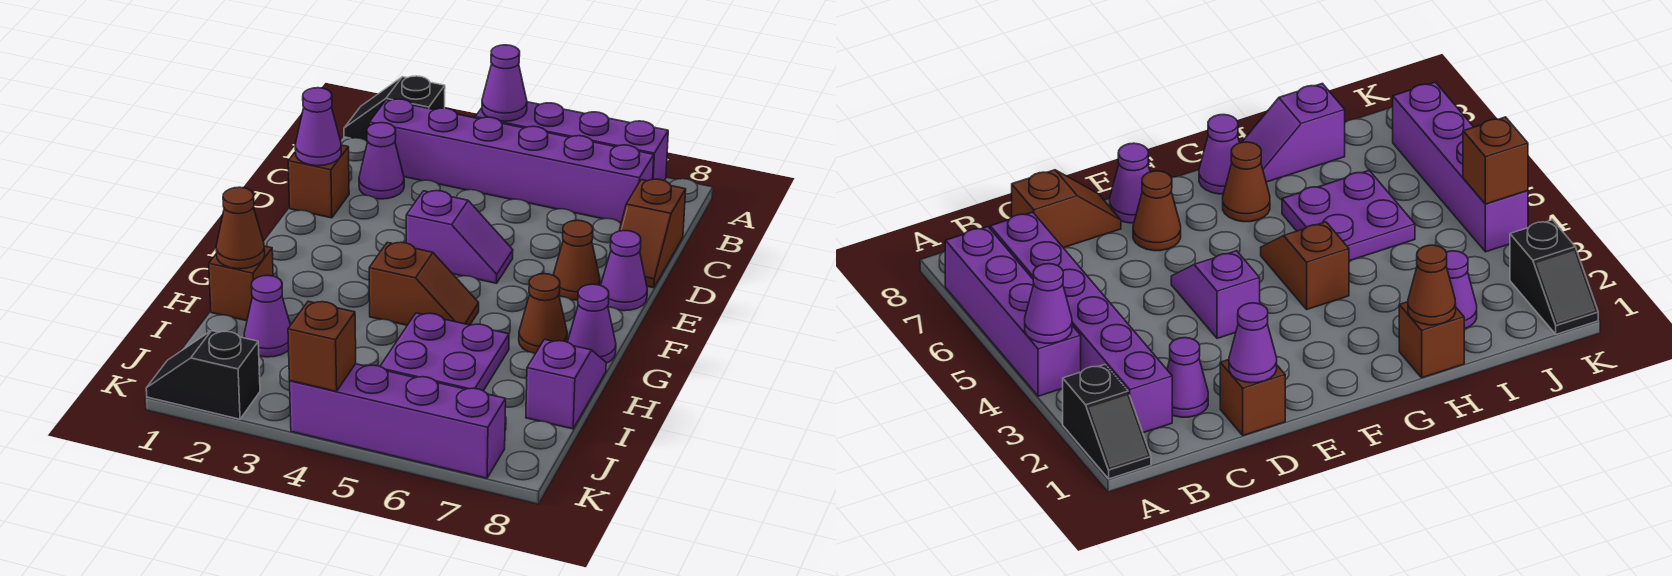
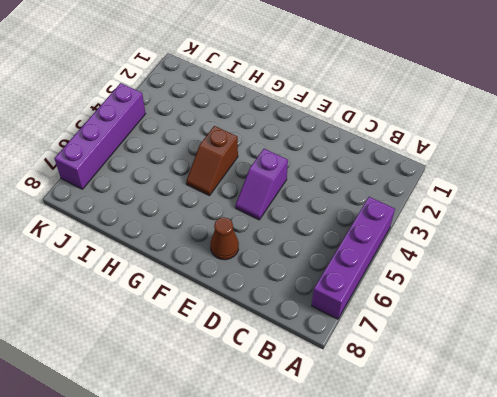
none -> black slope A1:A2 level 1 top 2
none -> purple brick B2:B7 level 1
none -> purple cone C2 level 1

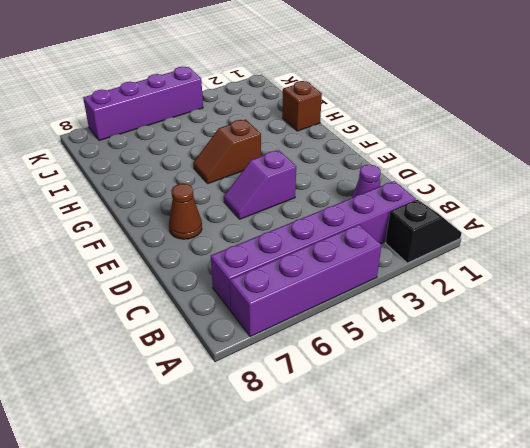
none -> brown slope C8:D8 level 1 top C
none -> brown brick D1 level 1
none -> purple cone E8 level 1

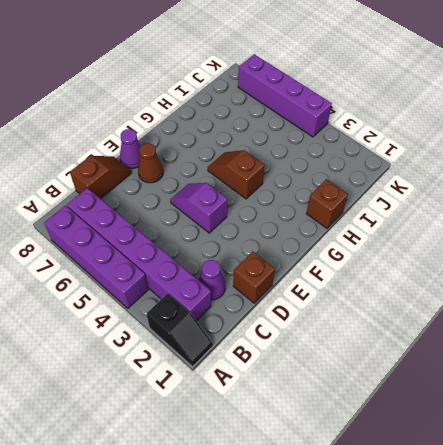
none -> brown cone G7 level 1
none -> purple cone G8 level 1
none -> purple plate H5:I6 level 1

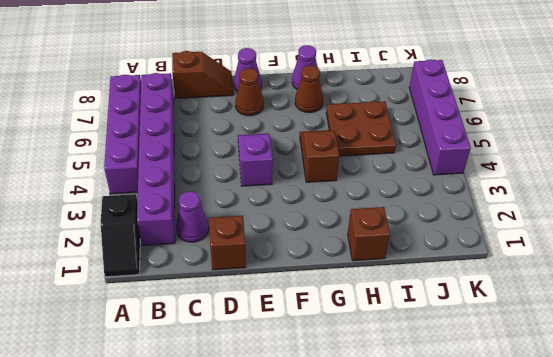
brown plate H5:I6 level 1 -> purple plate H5:I6 level 1
none -> purple slope H8:I8 level 1 top I
none -> purple cone I2 level 1
none -> black slope K1:K2 level 1 top 2

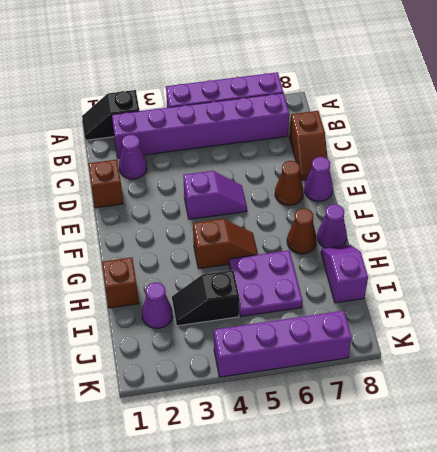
black slope I3:I4 level 1 top 4 -> black slope K1:K2 level 1 top 2
none -> purple cone A4 level 2
none -> purple cone D1 level 2
none -> brown cone H1 level 2

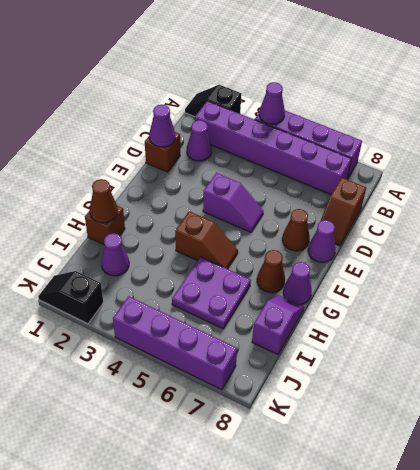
none -> brown brick K4 level 2

